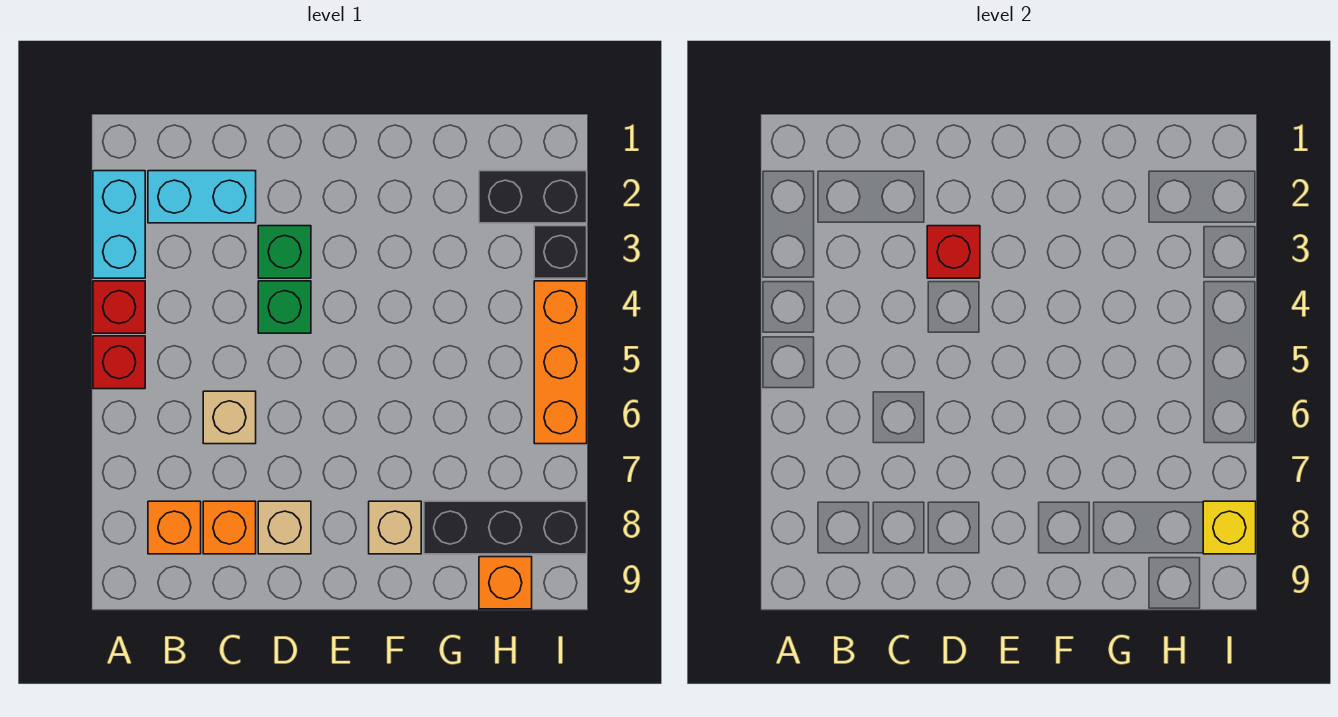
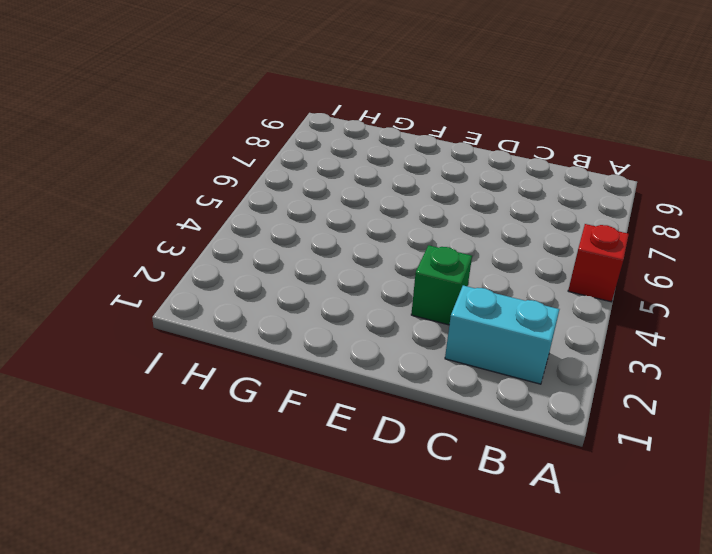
none -> cyan brick A2:A3 level 1
none -> red brick A4 level 1
none -> orange brick B8 level 1

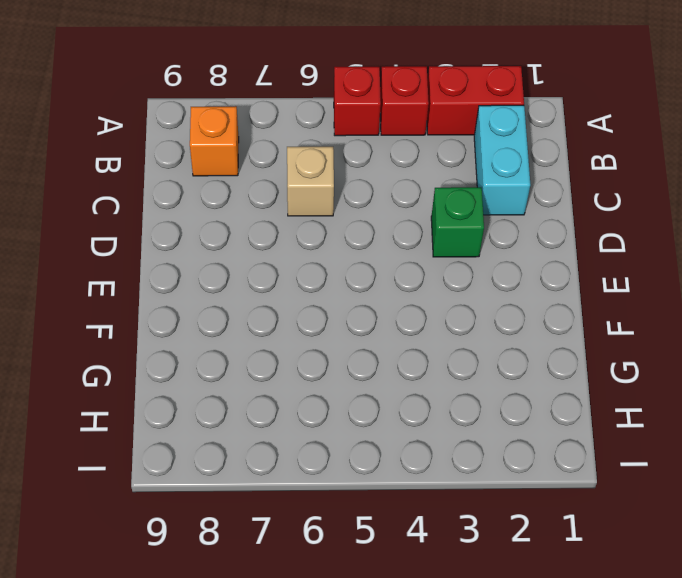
red brick A2:A3 level 1 -> cyan brick A2:A3 level 1
none -> orange brick C8 level 1
none -> green brick D4 level 1
none -> tan brick D8 level 1

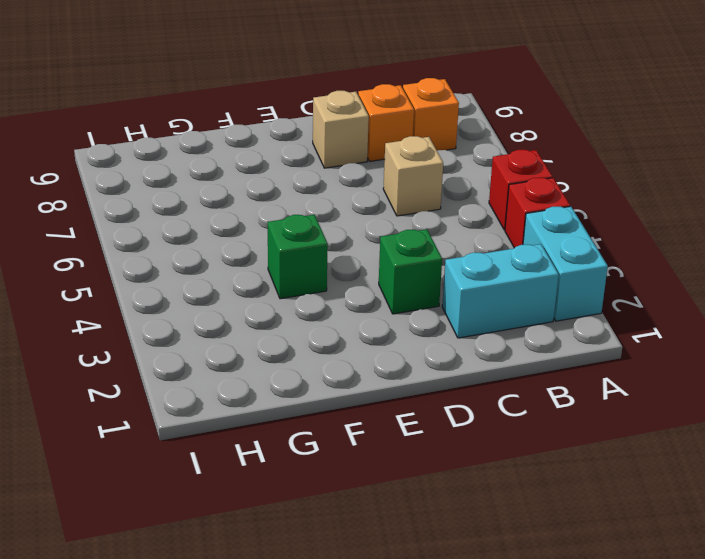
green brick F4 level 1 -> green brick D4 level 1
none -> tan brick F8 level 1
none -> black brick G8:I8 level 1
none -> black brick H2:I2 level 1

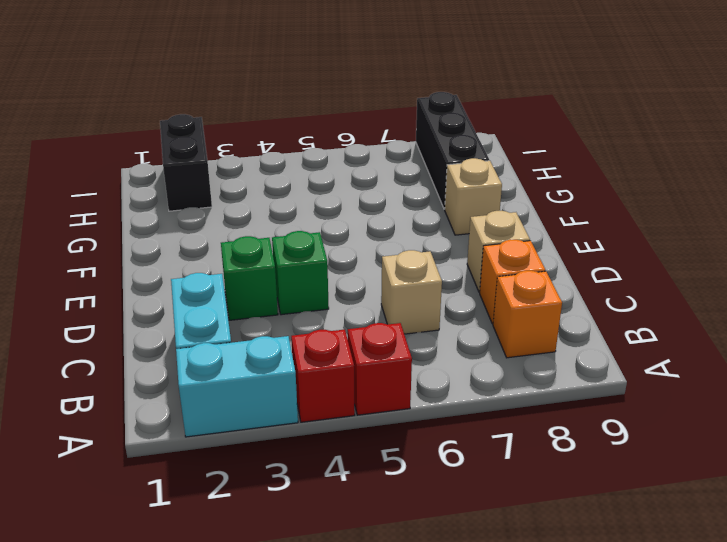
none -> orange brick H9 level 1
none -> black brick I3 level 1
none -> orange brick I4:I6 level 1

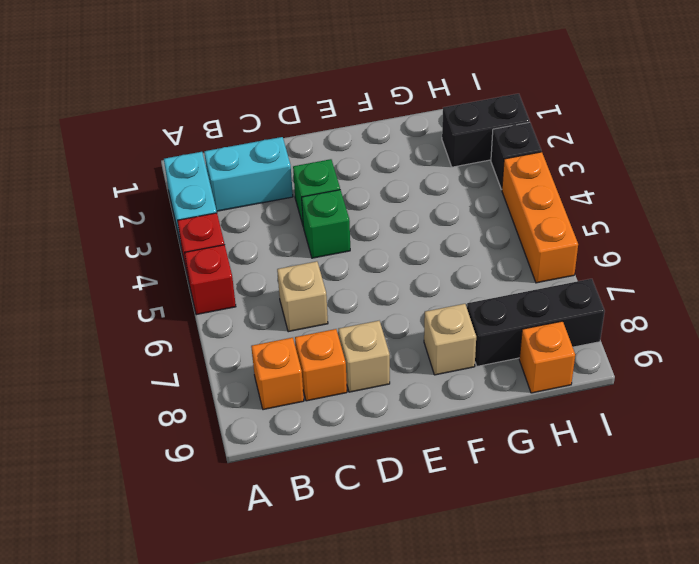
none -> red brick D3 level 2
none -> yellow brick I8 level 2

